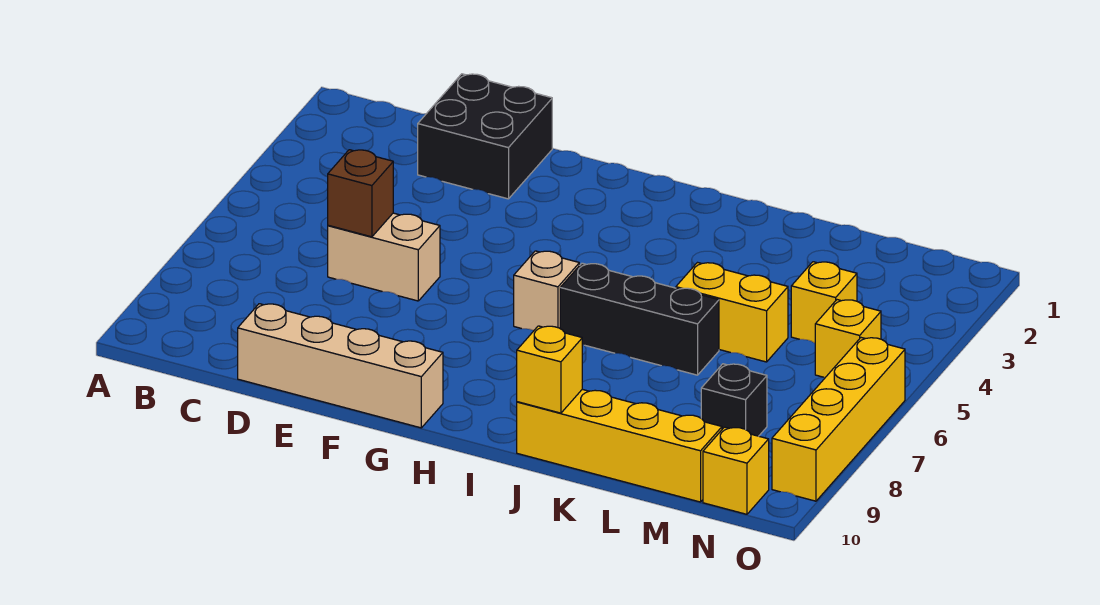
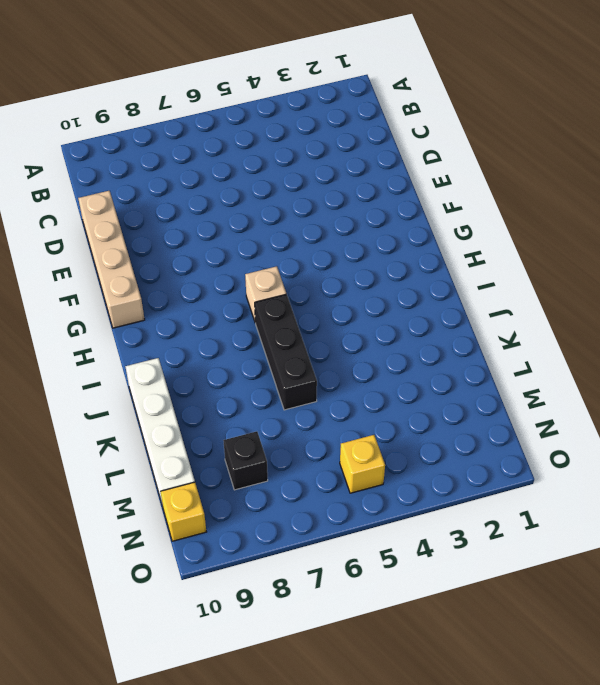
white brick J10:M10 level 1 -> yellow brick J10:M10 level 1
none -> black brick D1:E2 level 1
none -> tan brick D6:E6 level 1
none -> yellow brick K5:L5 level 1

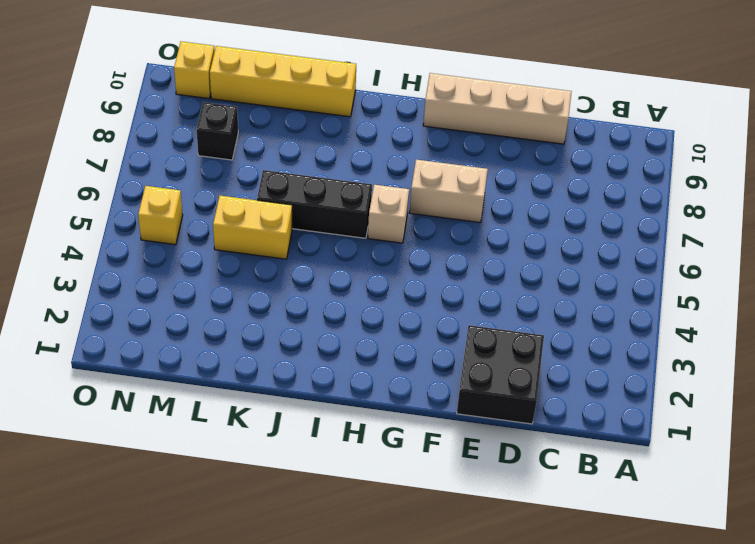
tan brick F7:G7 level 1 -> tan brick D6:E6 level 1
none -> yellow brick M4 level 1
none -> yellow brick O6:O9 level 1
none -> brown brick D6 level 2

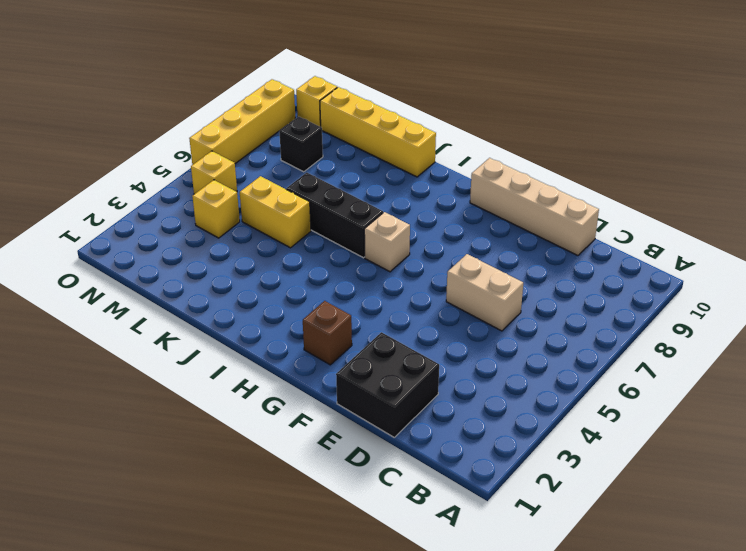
brown brick G2 level 1 -> brown brick D6 level 2
none -> yellow brick J10 level 2

